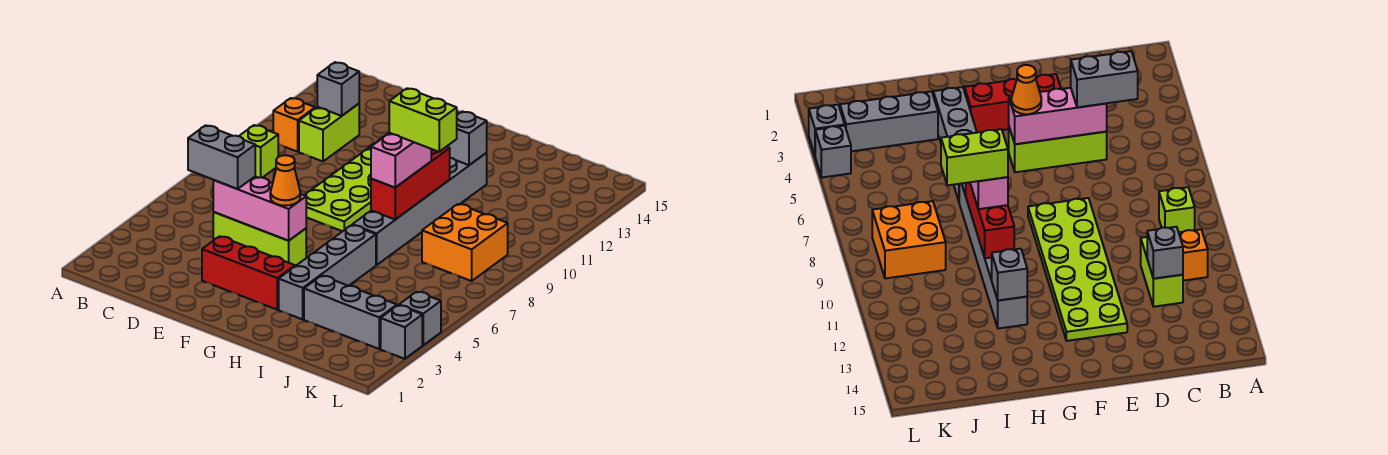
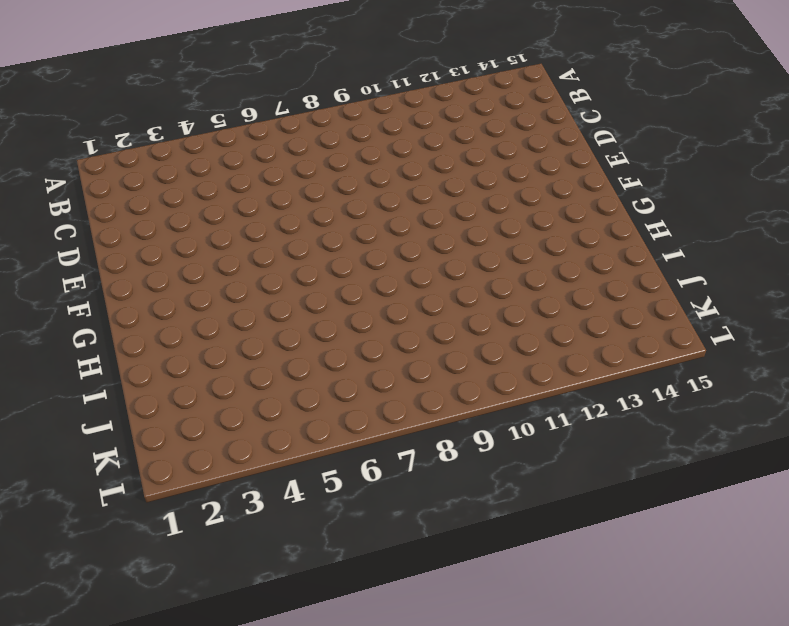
none -> lime brick B9 level 1
none -> orange brick B11 level 1
none -> lime brick C11:C12 level 1

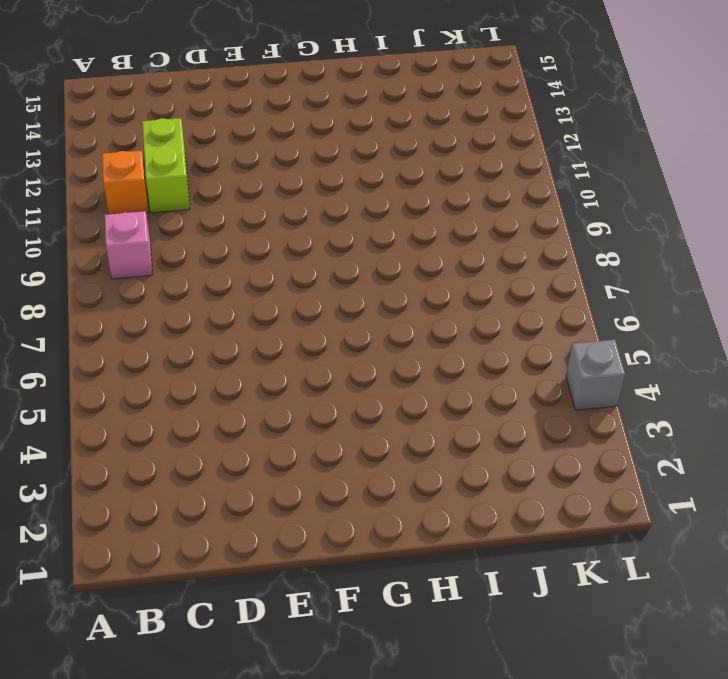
pink brick B9 level 1 -> lime brick B9 level 1
none -> lime brick D5:F5 level 1
none -> red brick E3:G3 level 1
none -> lime plate E8:F13 level 1

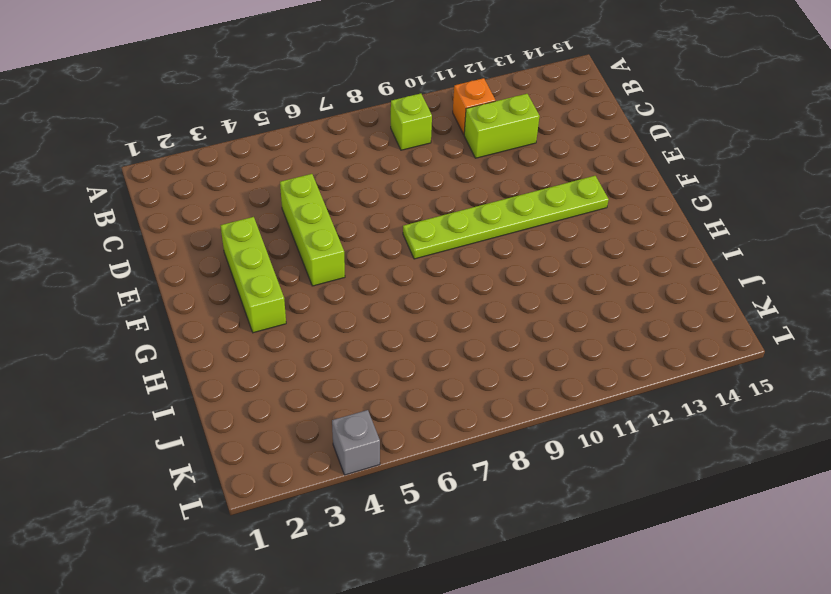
lime brick E3:G3 level 1 -> red brick E3:G3 level 1
lime plate F8:F13 level 1 -> lime plate E8:F13 level 1
none -> grey brick H3:H6 level 1
none -> grey brick H7:H12 level 1
none -> grey brick I3:K3 level 1

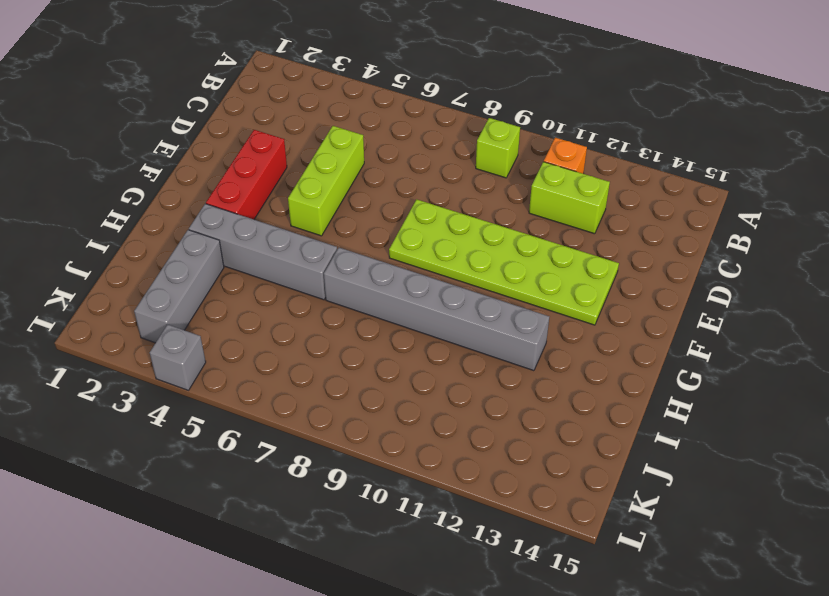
none -> orange brick J8:K9 level 1
none -> grey brick L3 level 1
none -> grey brick C12 level 2

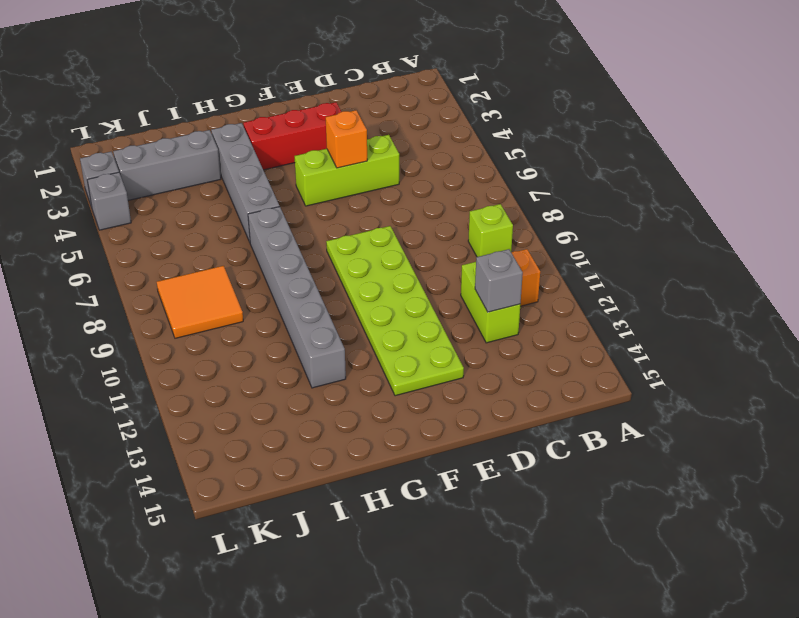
orange brick E5 level 2 -> pink brick D5:F5 level 2
orange tile J8:K9 level 1 -> orange brick J8:K9 level 1
none -> red brick H8:H10 level 2
none -> grey brick H12 level 2
none -> grey brick C5:D5 level 3

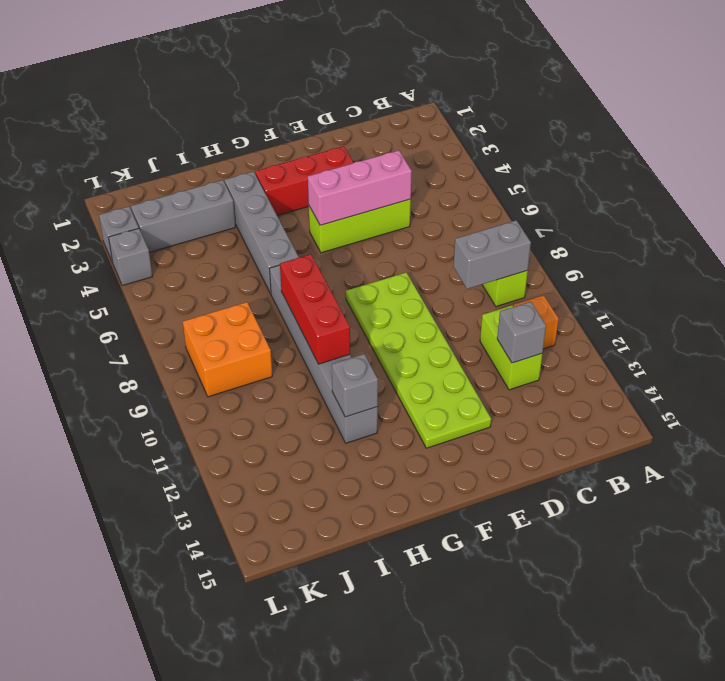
grey brick B9:C9 level 2 -> grey brick C5:D5 level 3
none -> orange cone F5 level 3
none -> pink brick H8:H9 level 3
none -> lime brick H9:I9 level 4

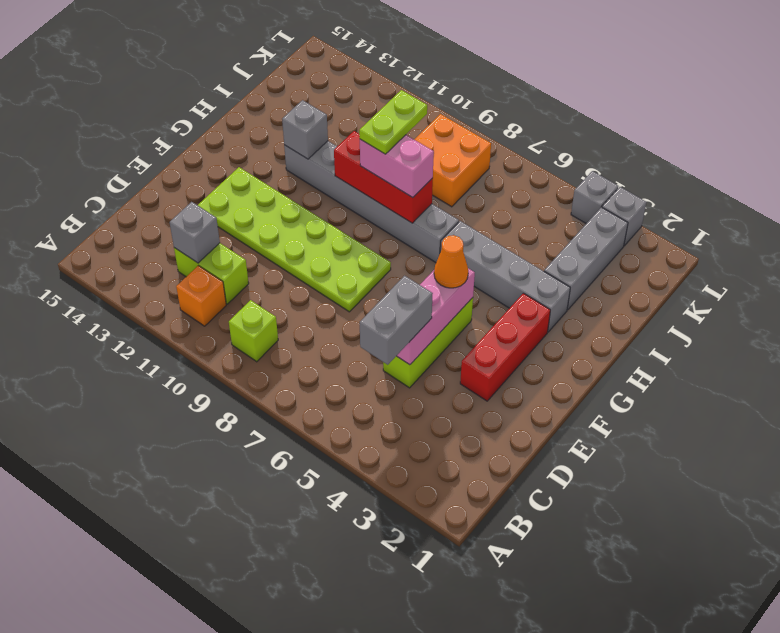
lime plate H9:I9 level 4 -> lime brick H9:I9 level 4

